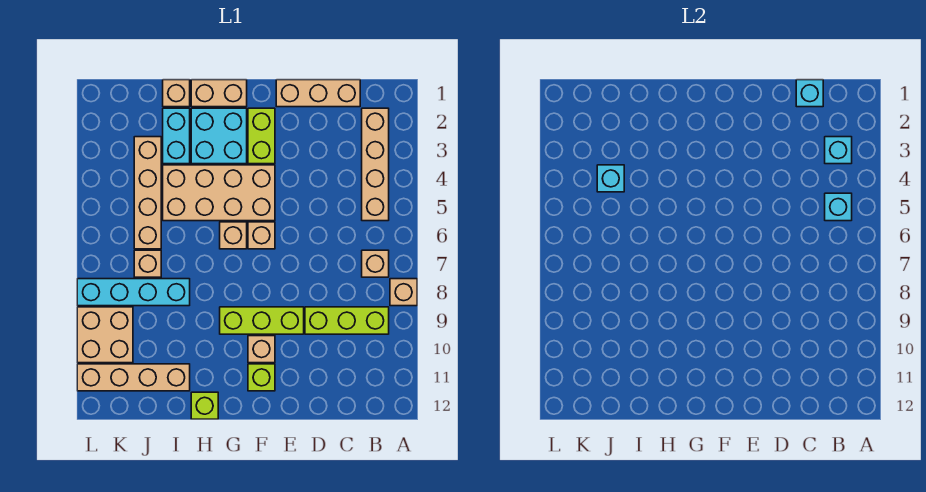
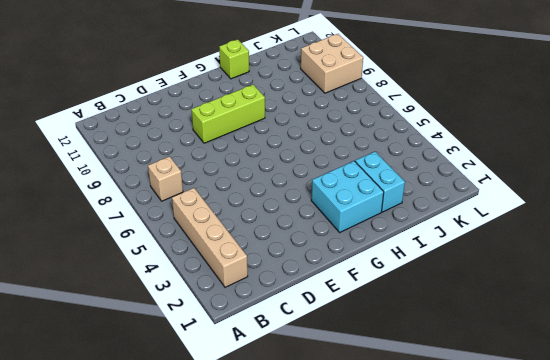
none -> tan brick A8 level 1
none -> lime brick B9:D9 level 1
none -> tan brick C1:E1 level 1

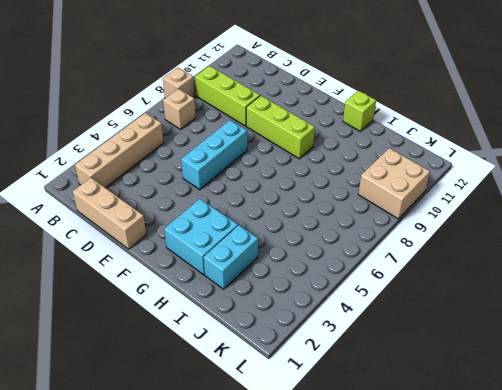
cyan brick E5:E7 level 1 -> none
none -> lime brick F2:F3 level 1
none -> tan brick F4:I5 level 1
none -> tan brick F6 level 1

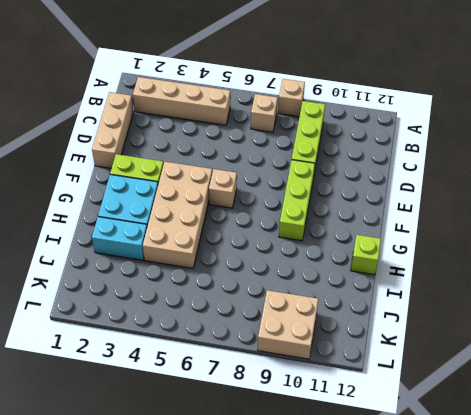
none -> tan brick F10 level 1
none -> lime brick F11 level 1
none -> tan brick G1:H1 level 1

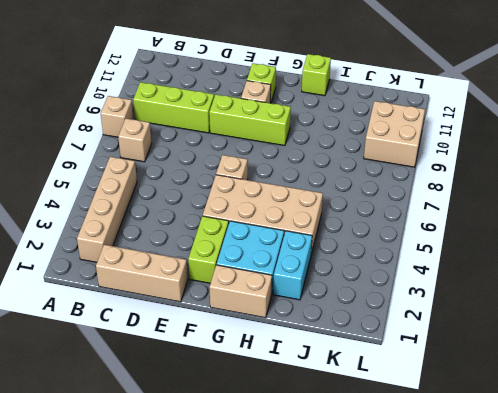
none -> tan brick G6 level 1
none -> tan brick I1 level 1
none -> cyan brick I8:L8 level 1

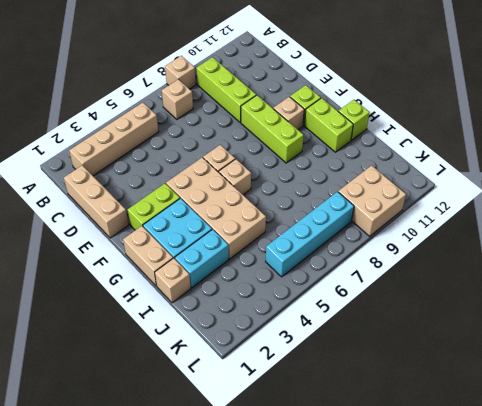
lime brick G11:H11 level 1 -> none
cyan brick K5:K8 level 1 -> cyan brick I8:L8 level 1
none -> tan brick I11:L11 level 1
none -> tan brick J3:J6 level 1
none -> tan brick J7 level 1

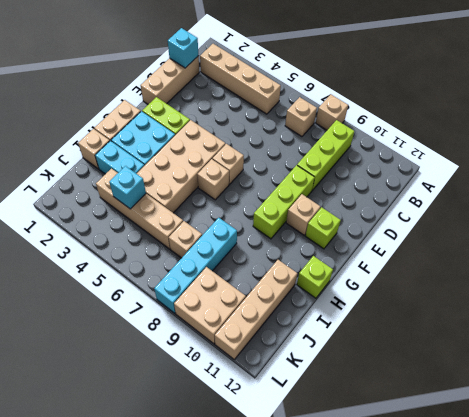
none -> cyan brick B3 level 2
none -> cyan brick B5 level 2

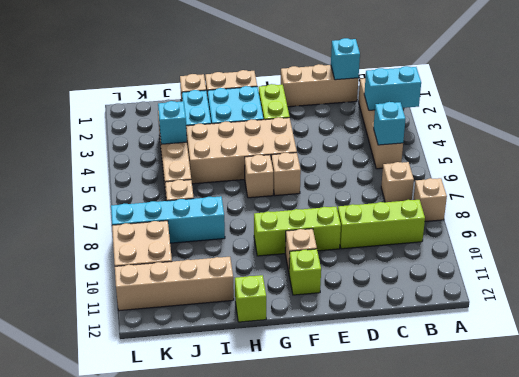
cyan brick A3:B3 level 2 -> cyan brick B3 level 2

